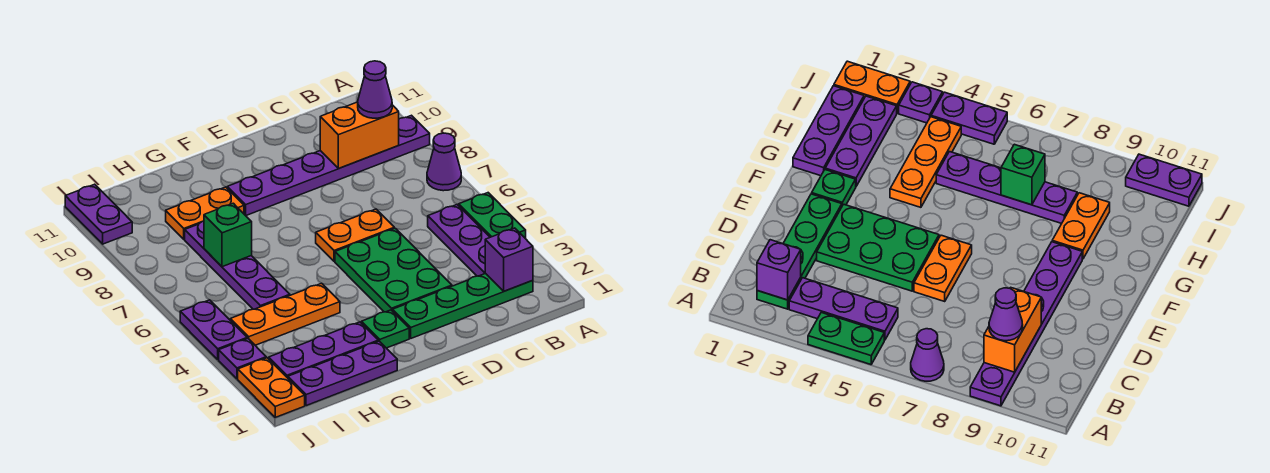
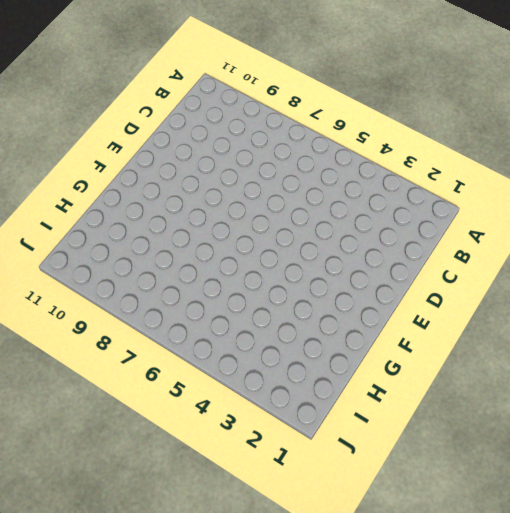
none -> green plate A4:A5 level 1
none -> purple cone A7 level 1
none -> purple plate A9:F9 level 1

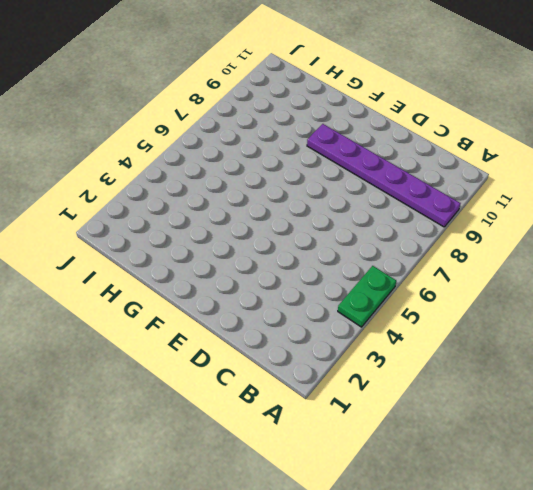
none -> purple cone A7 level 1
none -> green plate B2:E2 level 1
none -> purple plate B3:B5 level 1

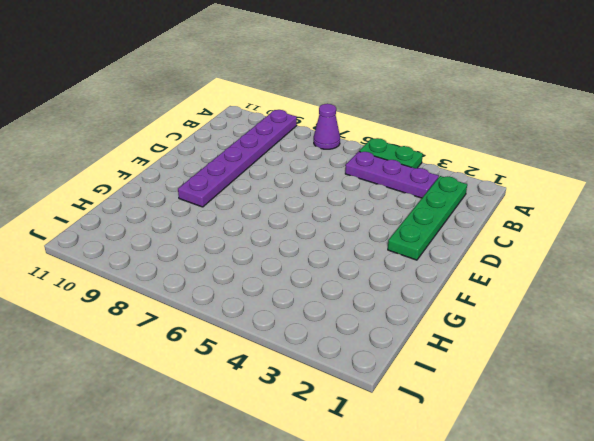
none -> green plate D3:E5 level 1
none -> orange plate D6:E6 level 1
none -> green plate F2 level 1

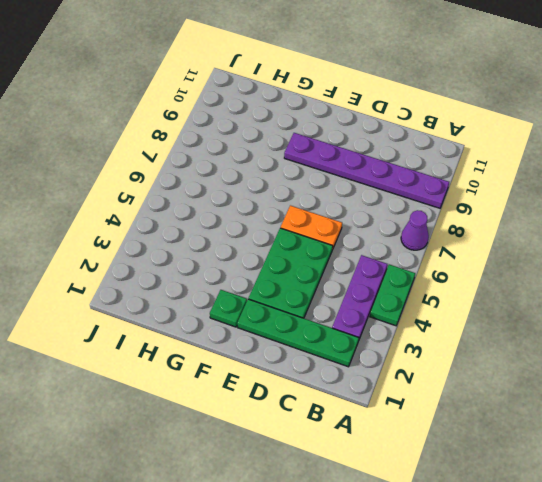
none -> purple plate G1:I1 level 1
none -> purple plate G2:I2 level 1
none -> orange plate G4:I4 level 1

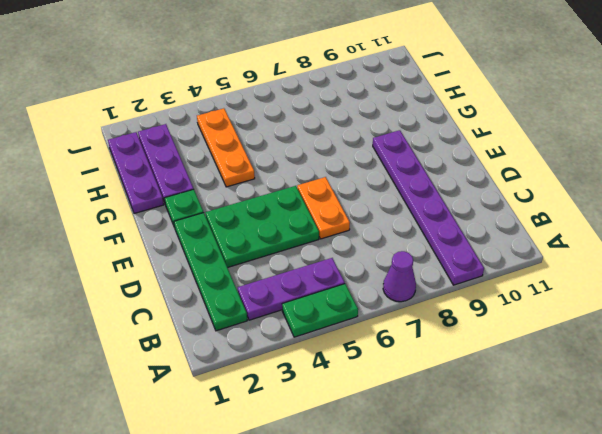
none -> orange plate G9:H9 level 1
none -> purple plate H5:H8 level 1
none -> orange plate J1:J2 level 1

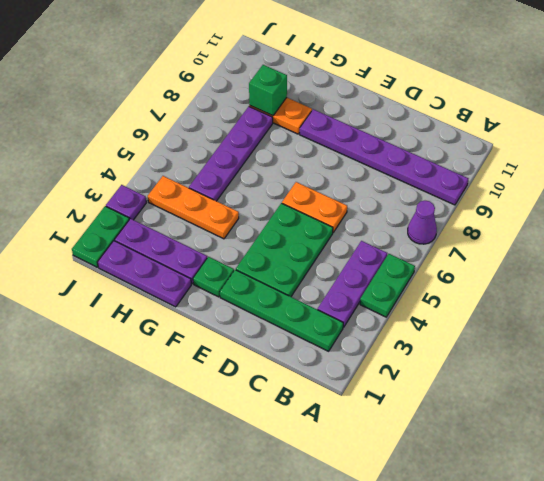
green brick H9 level 2 -> green brick H7 level 2
green plate J1:J2 level 1 -> orange plate J1:J2 level 1
none -> purple plate J4:J5 level 1
none -> purple plate J10:J11 level 1
none -> purple brick B2 level 2

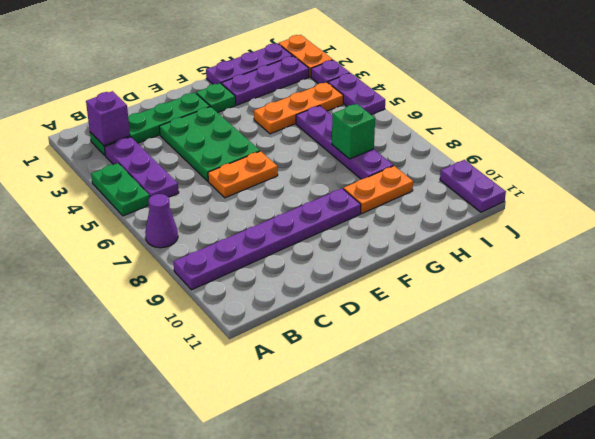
none -> orange brick B9:C9 level 2
none -> purple cone B9 level 3

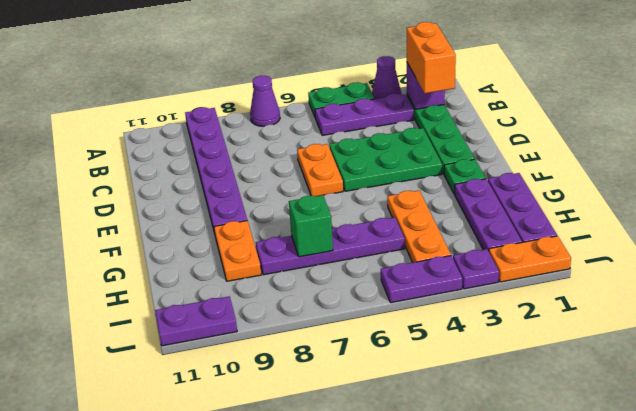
purple cone A3 level 1 -> purple cone B9 level 3
orange brick B2:C2 level 3 -> orange brick B9:C9 level 2

